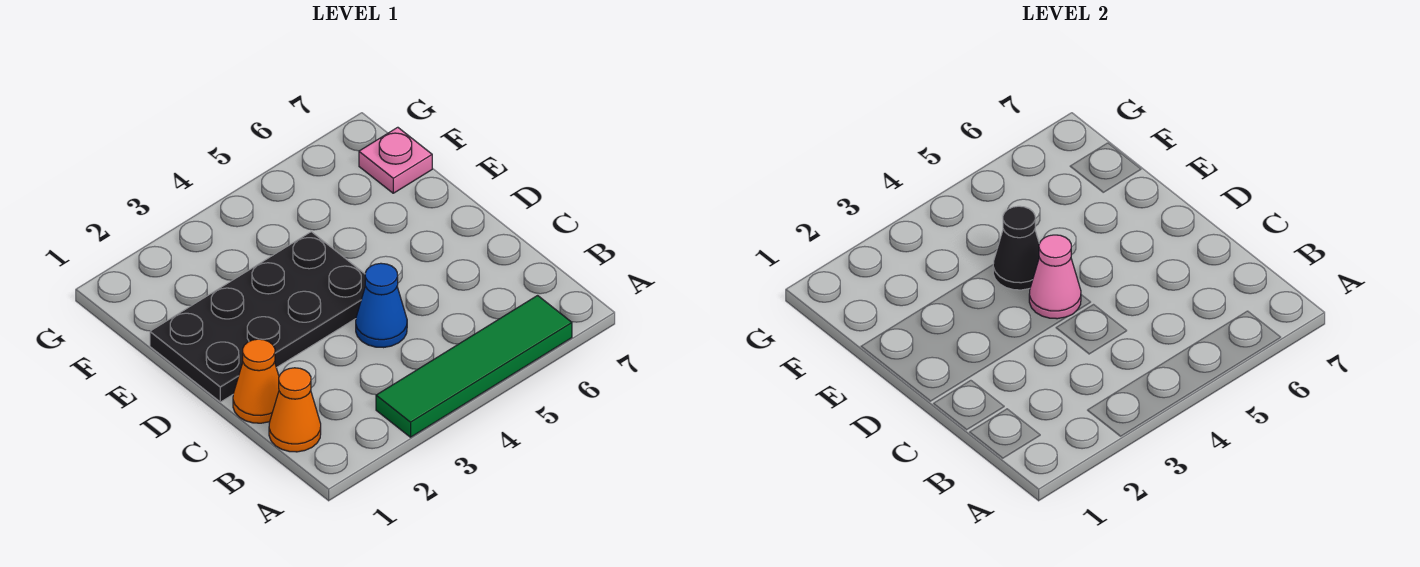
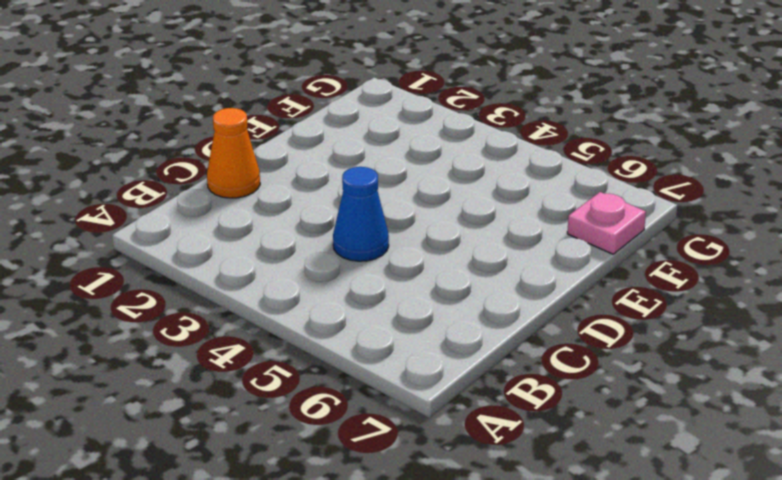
none -> green tile A3:A6 level 1
none -> orange cone B1 level 1

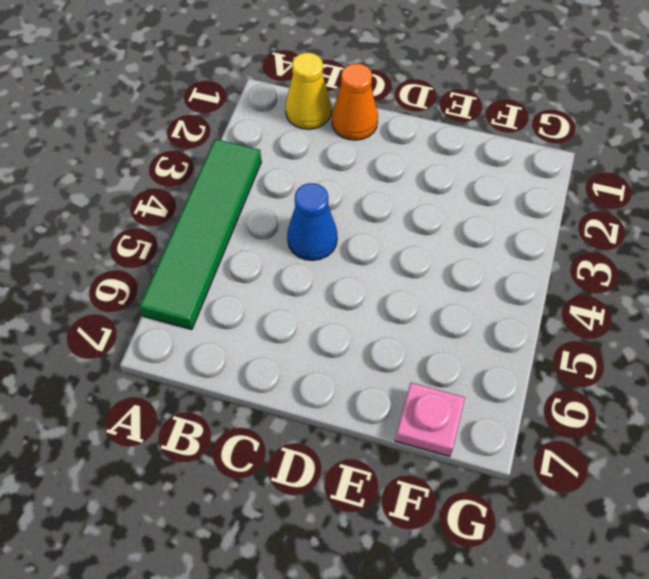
yellow cone B1 level 1 -> orange cone B1 level 1
none -> black plate D1:E4 level 1
none -> pink cone D4 level 2

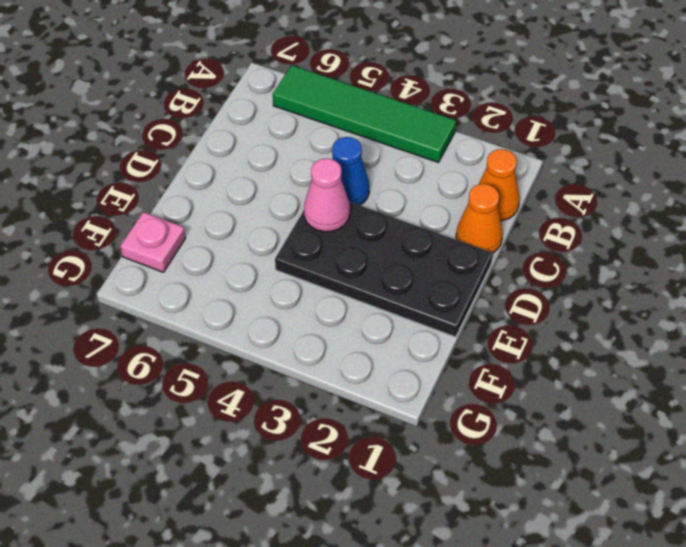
none -> black cone E4 level 2

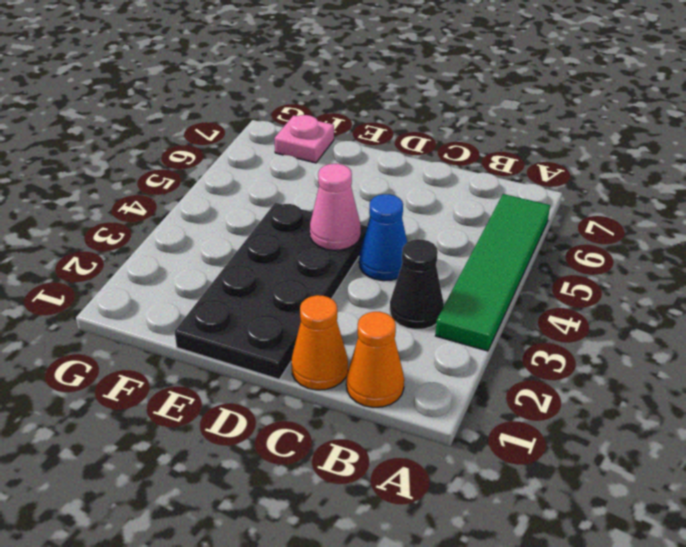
black cone B3 level 1 -> black cone E4 level 2

